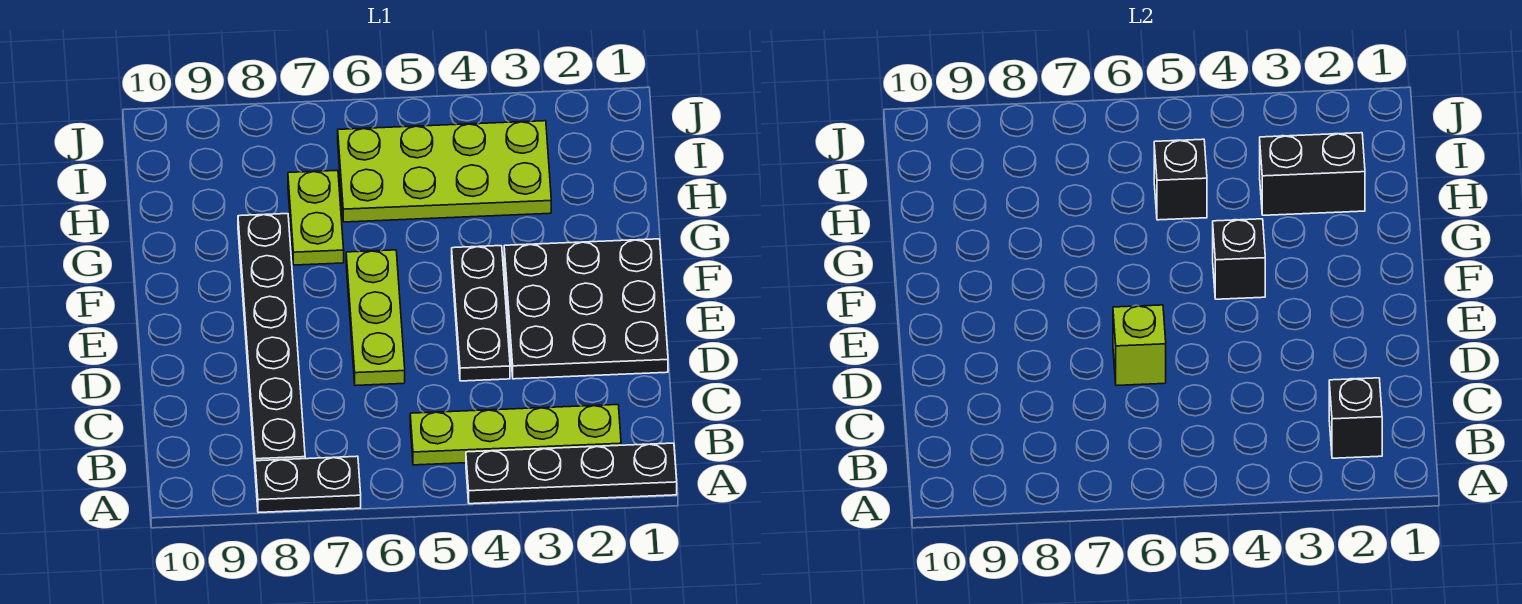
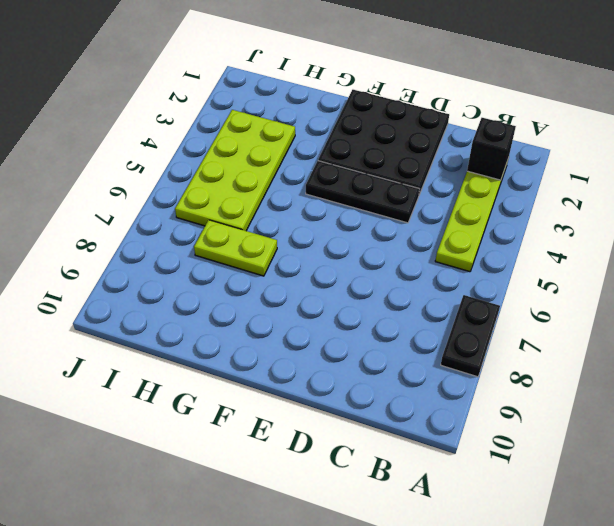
none -> black plate A1:A4 level 1
none -> black plate B8:G8 level 1
none -> lime plate D6:F6 level 1

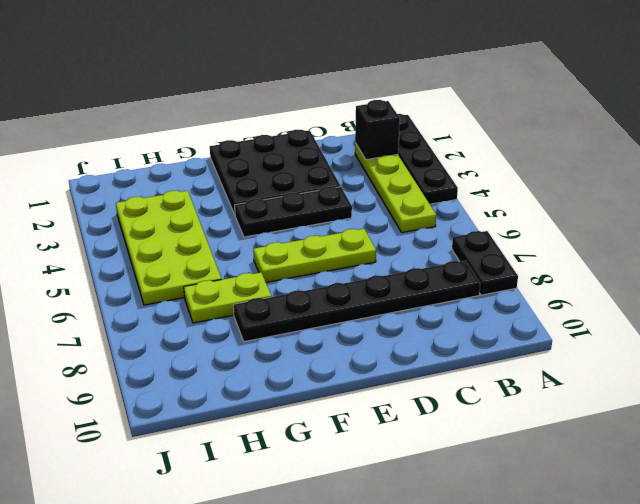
none -> lime brick D6 level 2
none -> black brick F4 level 2
none -> black brick H2:H3 level 2

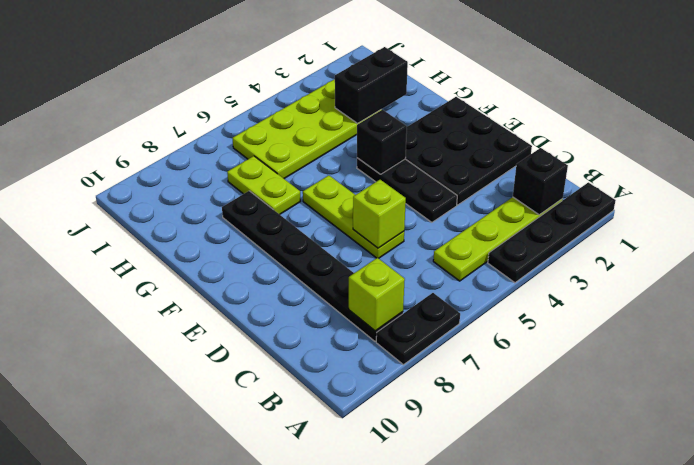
lime brick B8 level 2 -> none
none -> black brick H5 level 2

